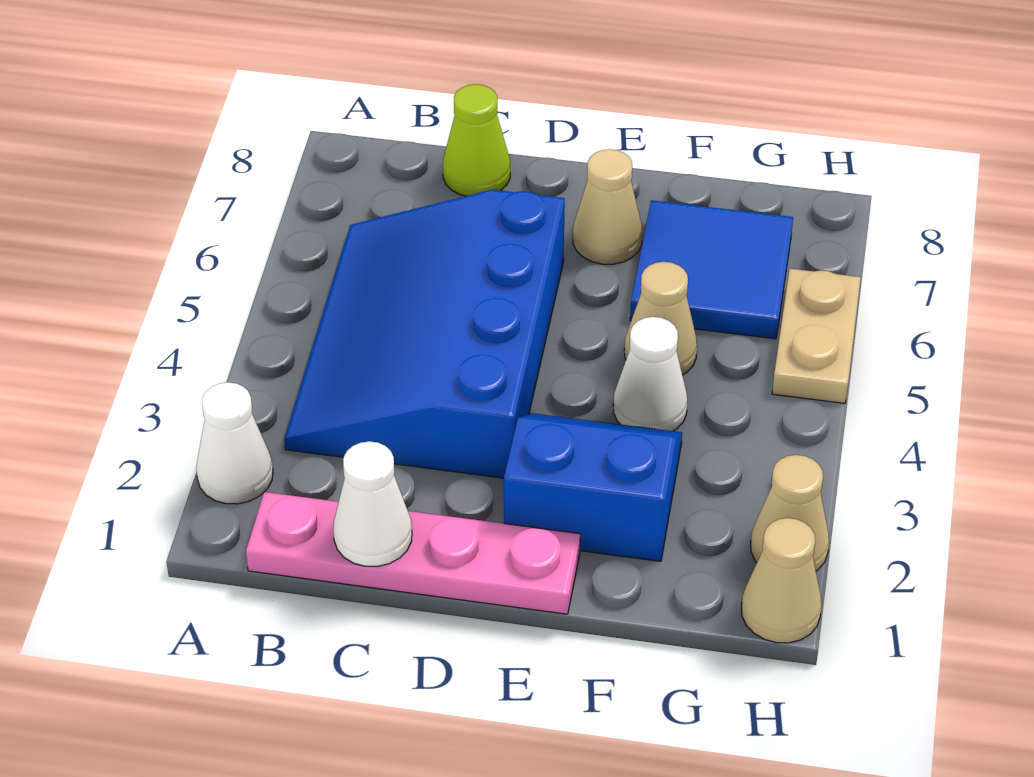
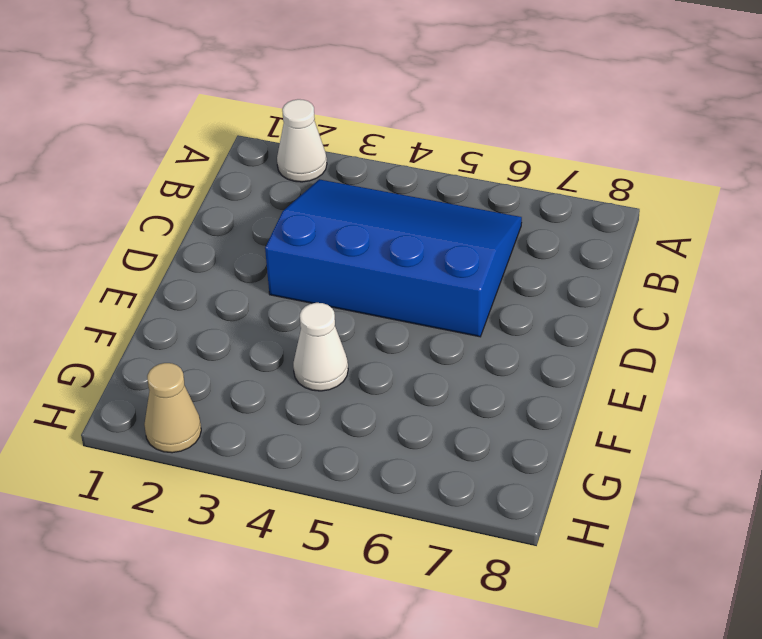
none -> pink plate B1:E1 level 1
none -> lime cone C8 level 1
none -> blue slope E2:F3 level 1 top 2

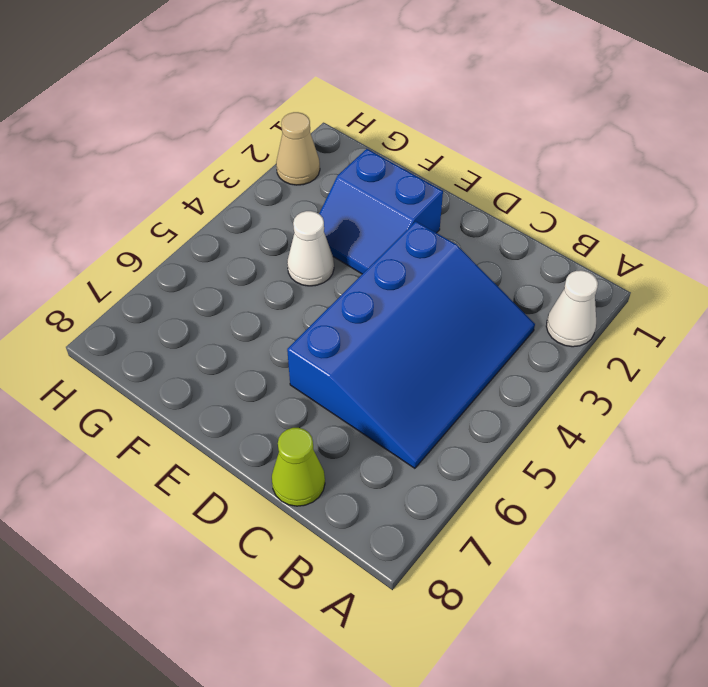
none -> pink plate B1:E1 level 1
none -> tan cone E7 level 1
none -> tan cone F5 level 1

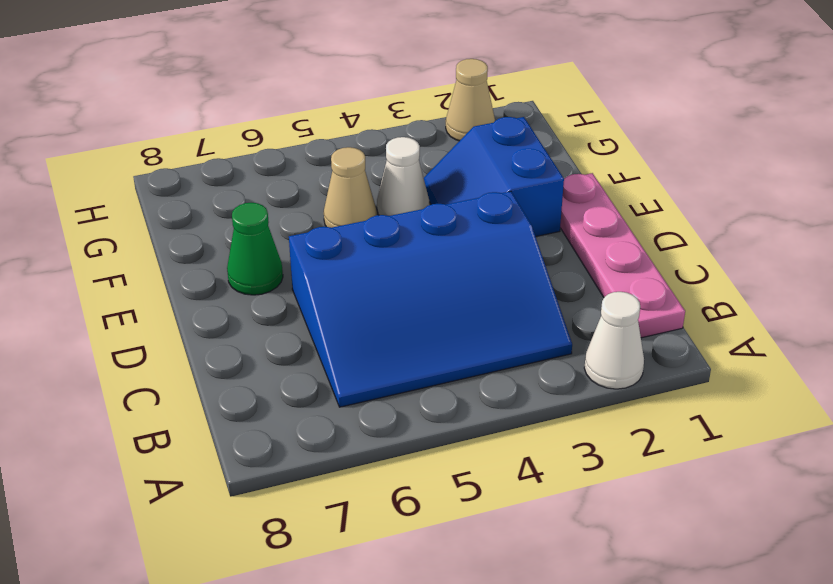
green cone E7 level 1 -> tan cone E7 level 1
none -> lime cone C8 level 1
none -> blue tile F6:G7 level 1
none -> tan cone H1 level 1

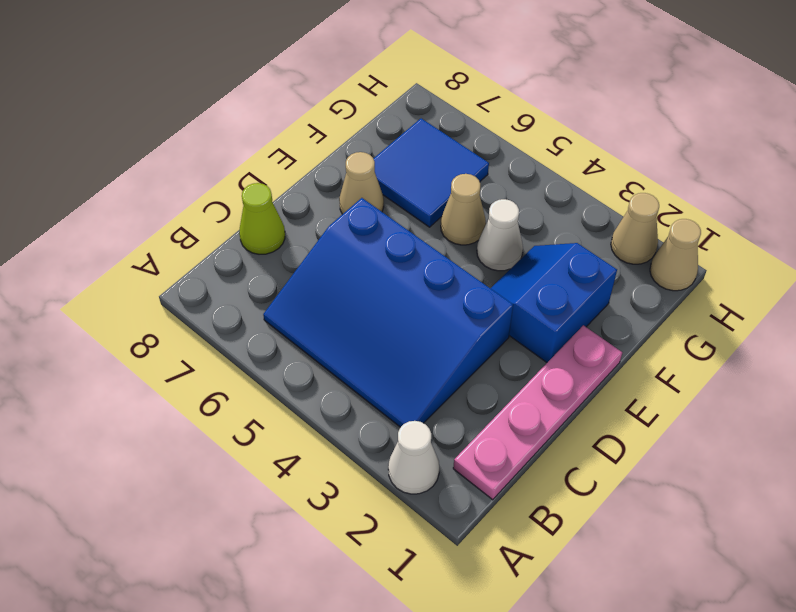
none -> tan plate H5:H6 level 1
none -> white cone C1 level 2

